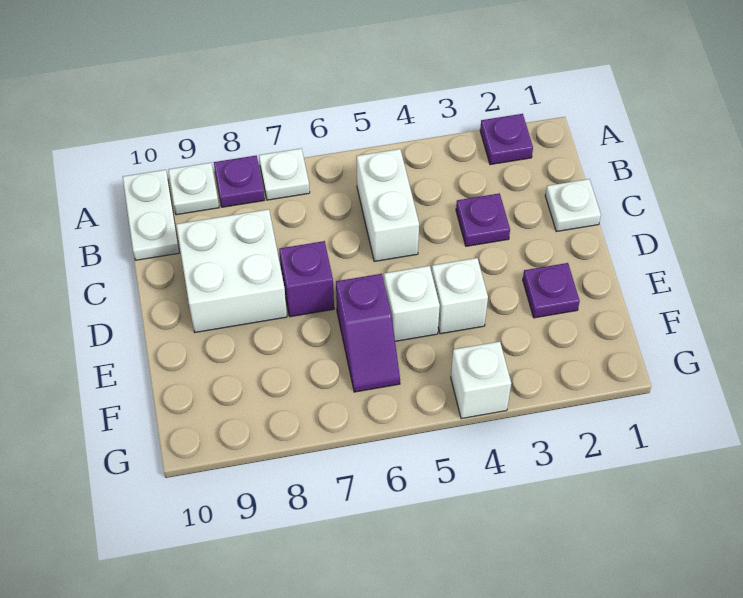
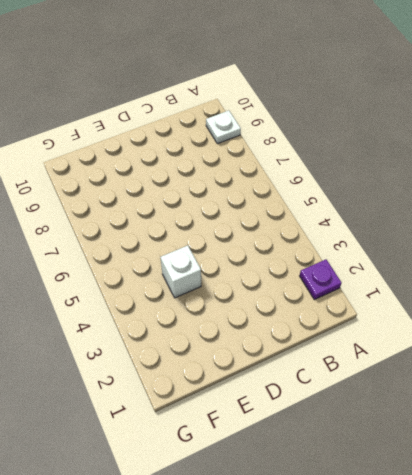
none -> white plate A7 level 1
none -> purple plate A8 level 1
none -> white plate A10:B10 level 1

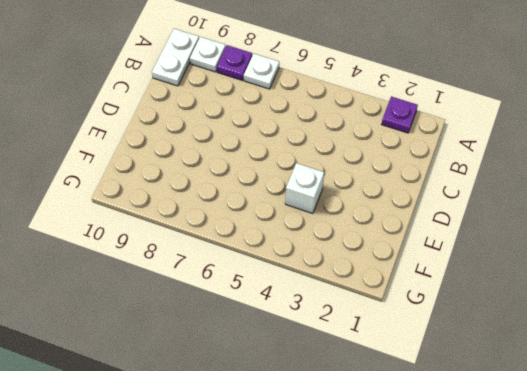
none -> white brick B5:C5 level 1
none -> white plate C1 level 1
none -> purple plate C3 level 1

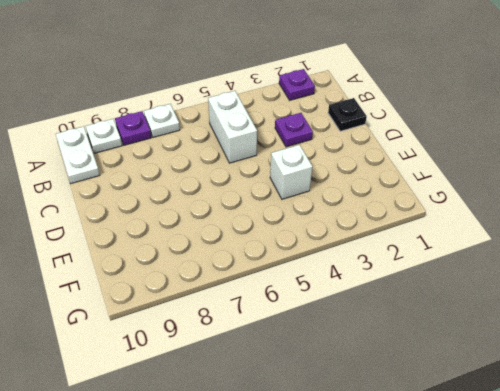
black plate C1 level 1 -> white plate C1 level 1
none -> white brick C8:D9 level 1
none -> purple brick D7 level 1
none -> purple plate E2 level 1

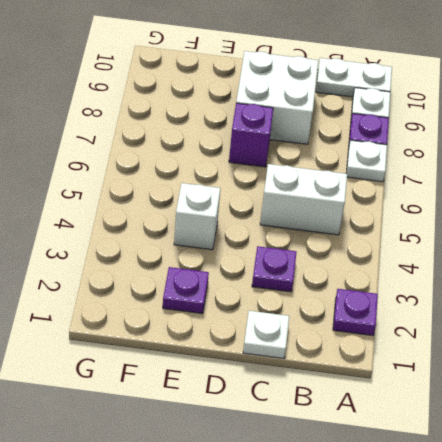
none -> white brick E5 level 1
none -> purple slope E6:F6 level 1 top E
none -> white brick G4 level 1

